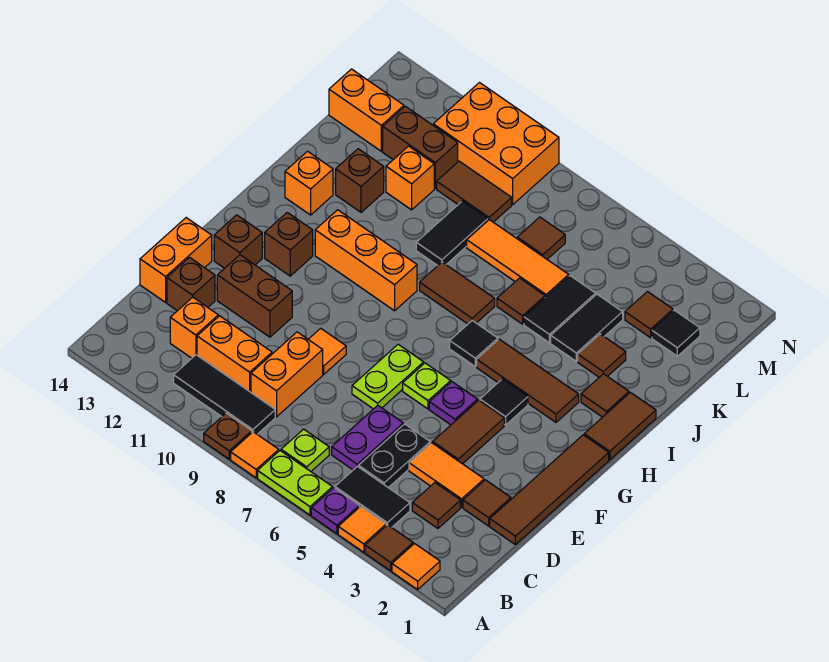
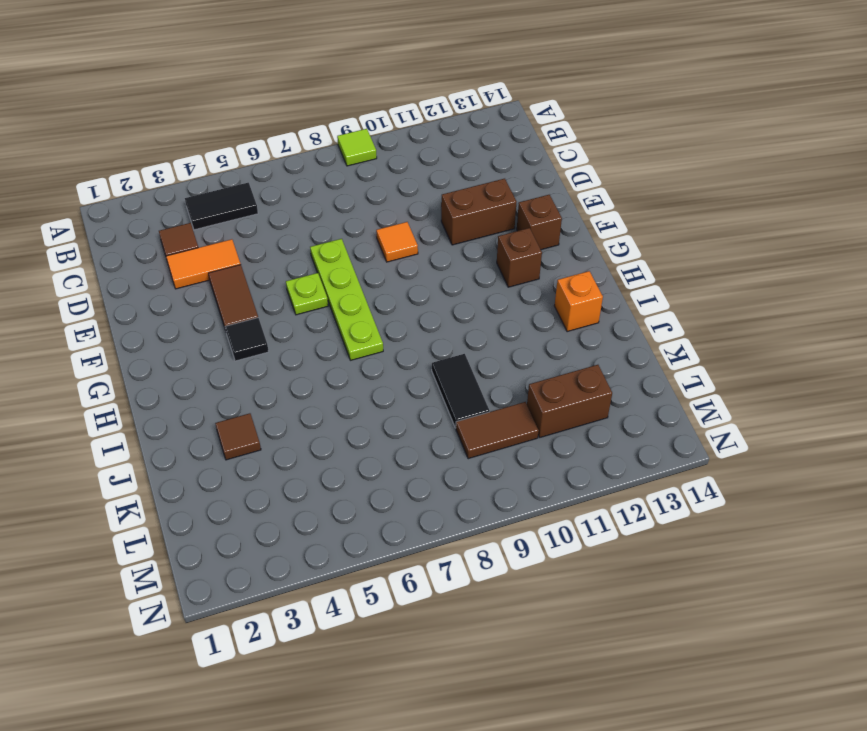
lime tile A9 level 1 -> brown plate A9 level 1
lime plate E7:H7 level 1 -> lime plate E7:F7 level 1
none -> orange tile A2 level 1
none -> brown tile A3 level 1
none -> orange tile A4 level 1
none -> purple plate A5 level 1

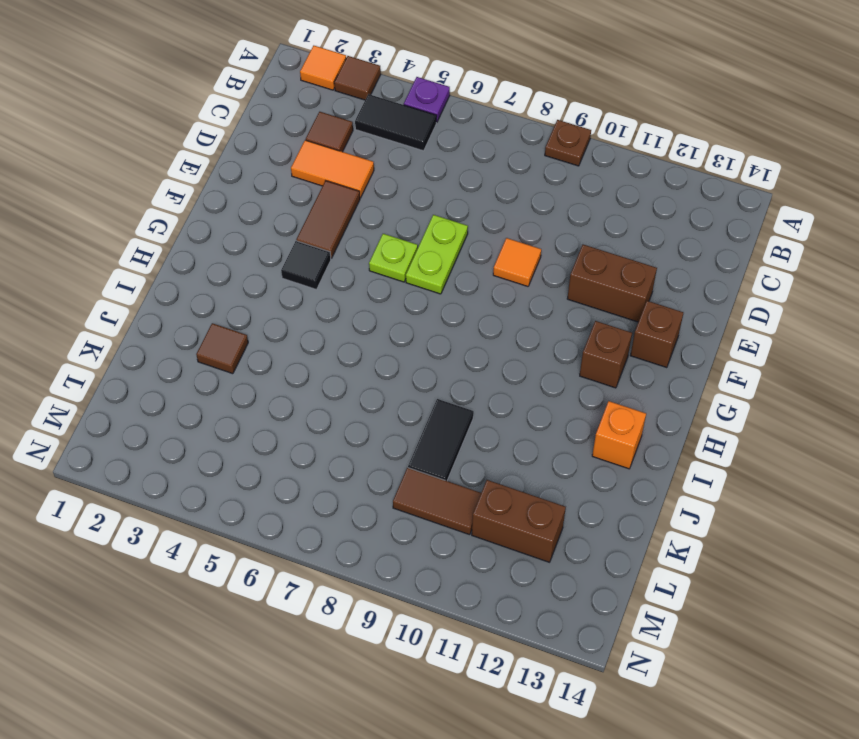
none -> orange tile A4 level 1
none -> lime plate A6:A7 level 1
none -> orange tile A8 level 1
none -> lime plate B7 level 1

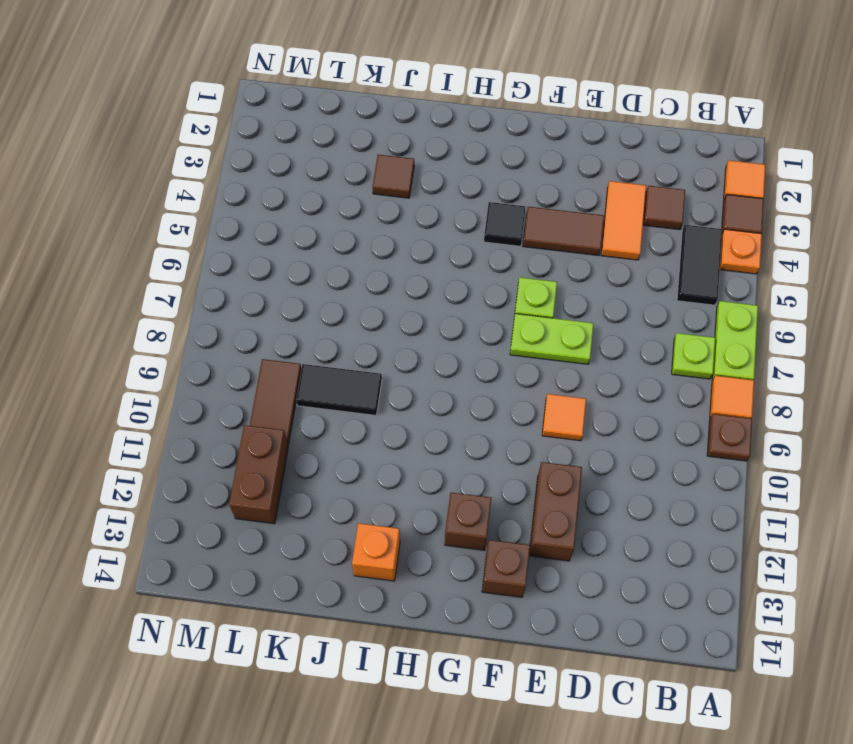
orange plate A4 level 1 -> orange tile A4 level 1
none -> purple plate A5 level 1
none -> black tile B9:B11 level 1
none -> black plate C5:D5 level 1
none -> purple plate C6:D6 level 1

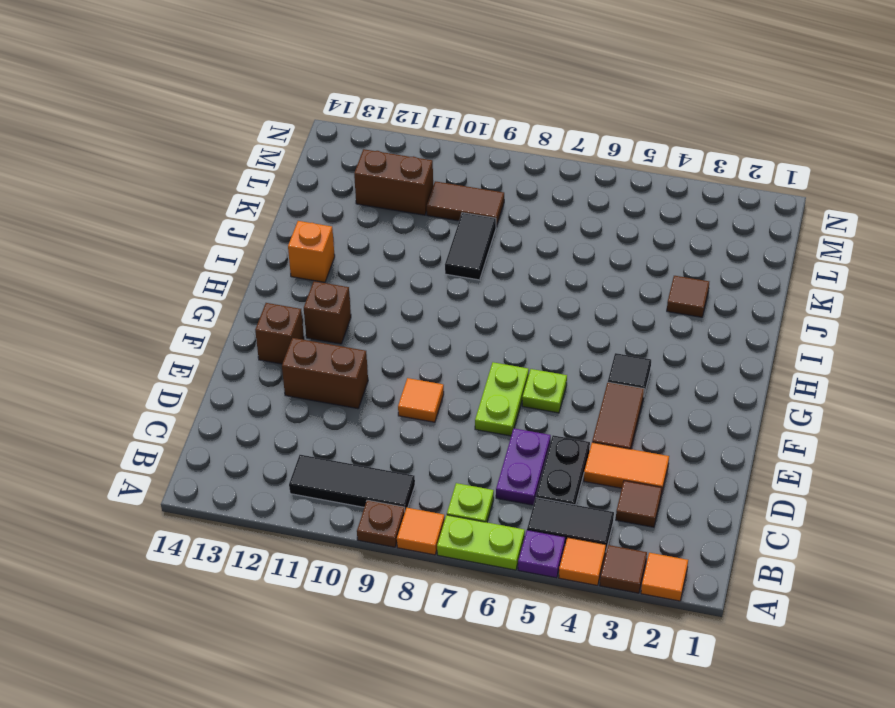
none -> orange brick C9:D9 level 1
none -> orange brick C10:C11 level 1
none -> orange brick C12 level 1
none -> brown tile D1:G1 level 1

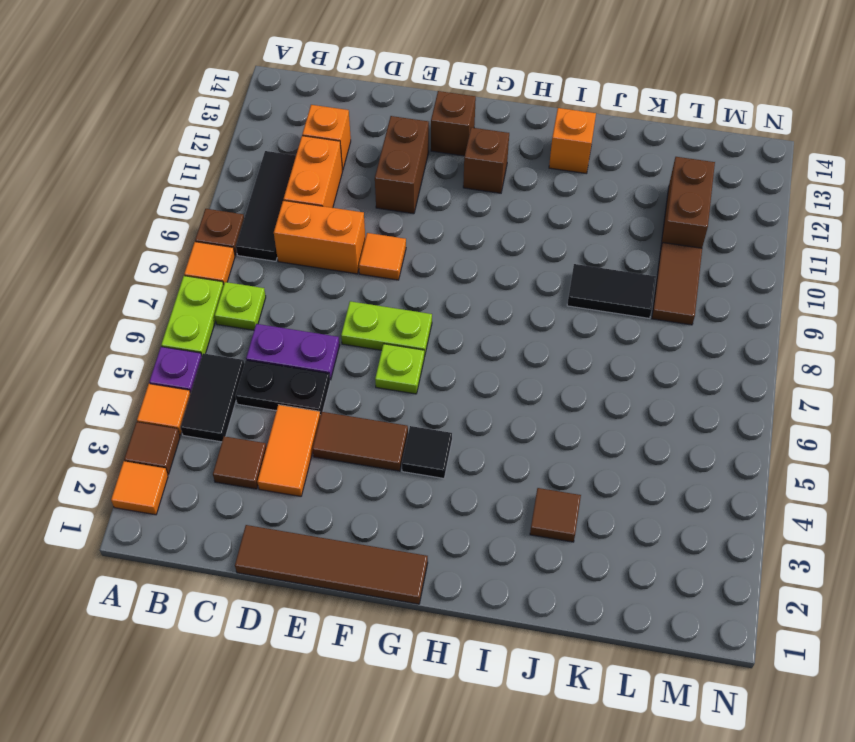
none -> brown tile D2 level 1
none -> brown brick D13 level 1
none -> orange brick D14:E14 level 1
none -> purple plate F5 level 1

